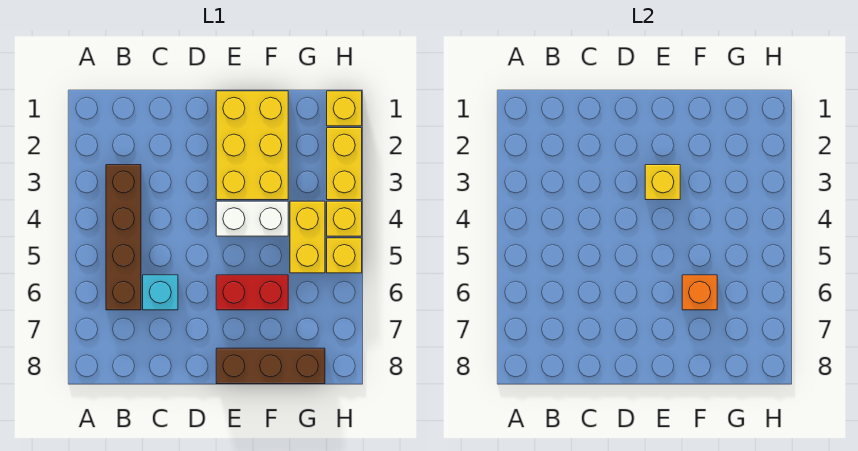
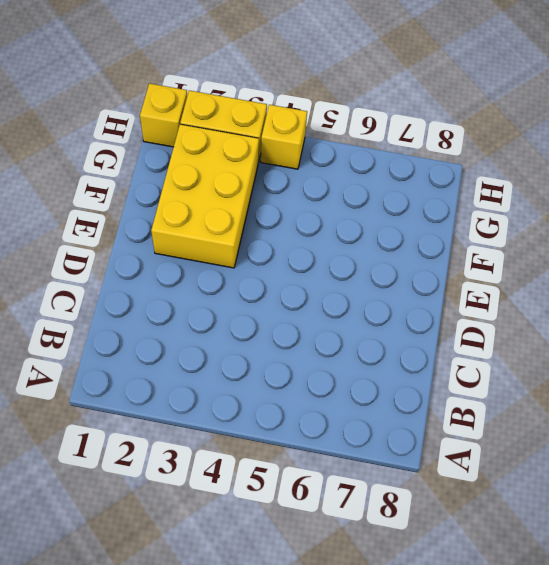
yellow brick E2:G3 level 1 -> yellow brick E1:F3 level 1
none -> brown brick B3:B6 level 1
none -> cyan brick C6 level 1
none -> white brick E4:F4 level 1

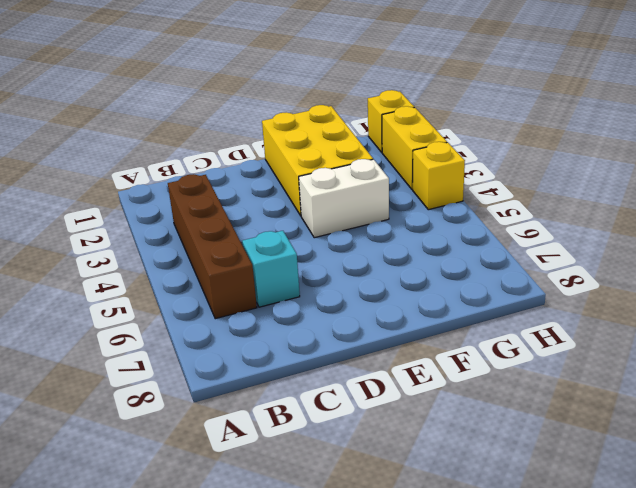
none -> red brick E6:F6 level 1
none -> brown brick E8:G8 level 1
none -> yellow brick G4:G5 level 1

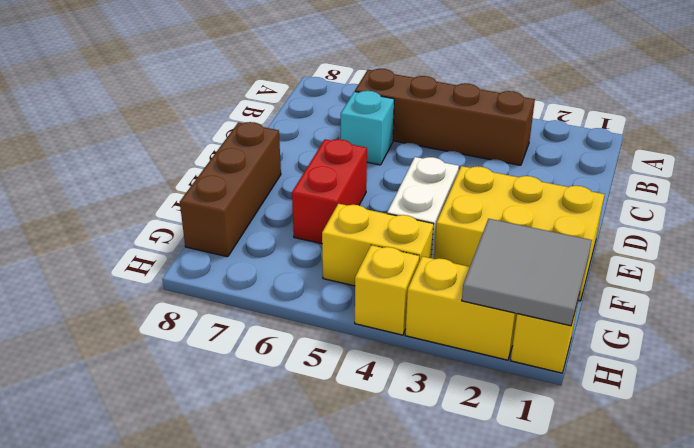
grey tile G1:H2 level 2 -> none
none -> yellow brick H5 level 1
none -> yellow brick E3 level 2
none -> orange brick F6 level 2

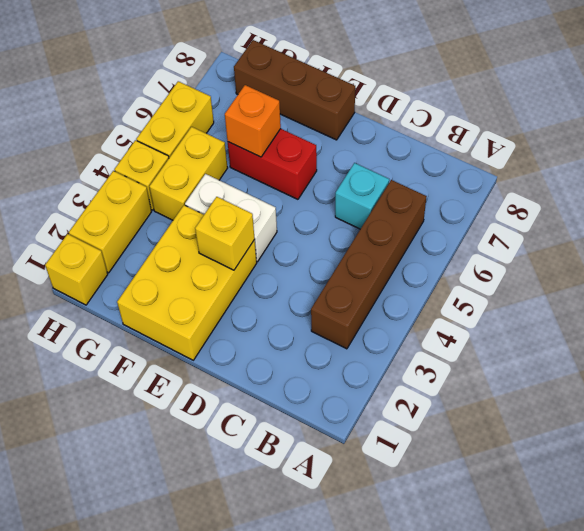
yellow brick H5:H6 level 1 -> yellow brick H5 level 1

